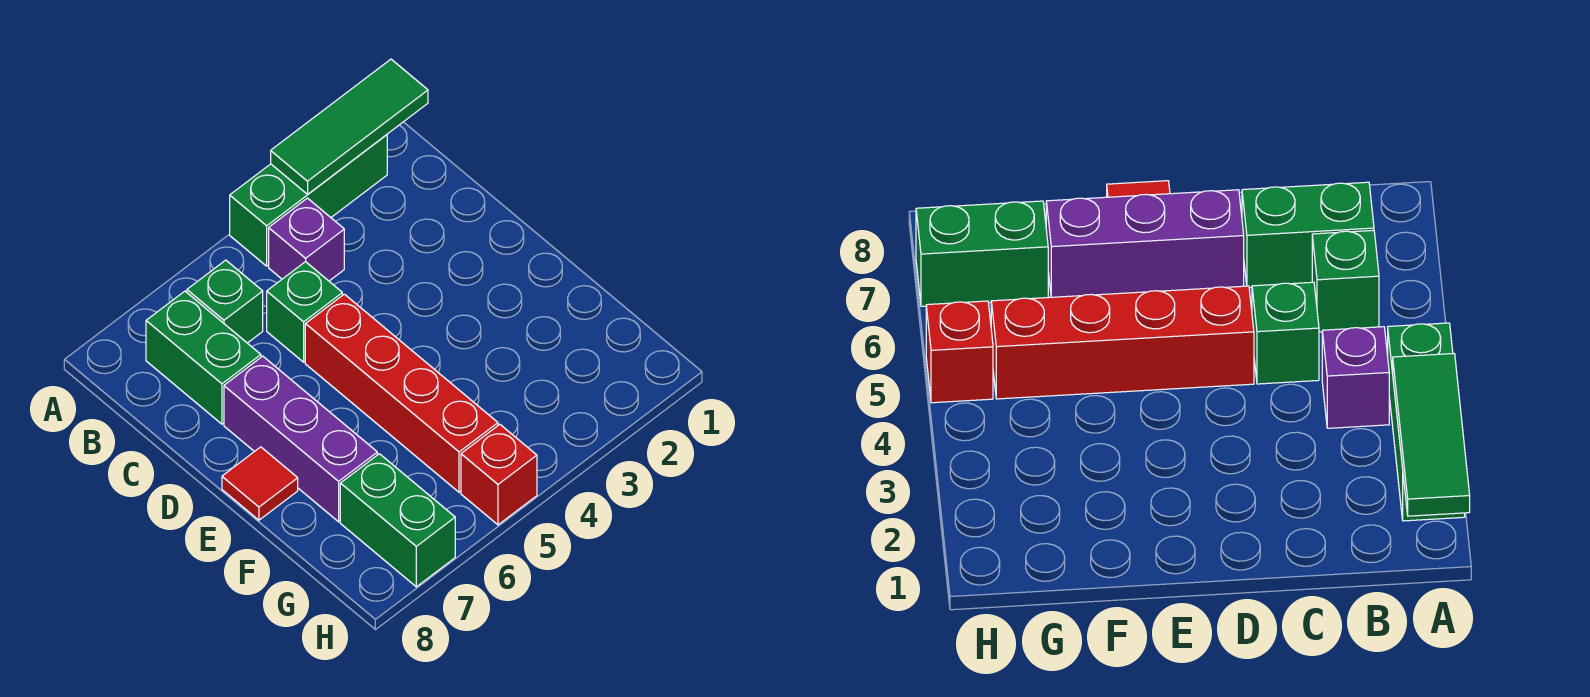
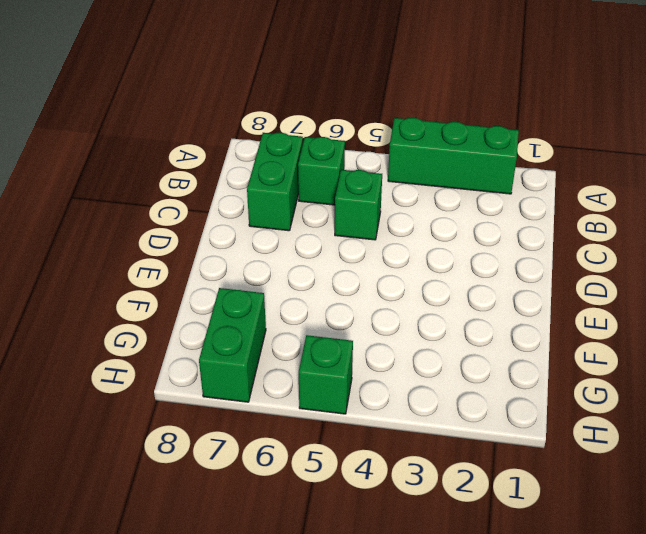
green brick H5 level 1 -> red brick H5 level 1
none -> purple brick B4 level 1
none -> red brick D5:G5 level 1

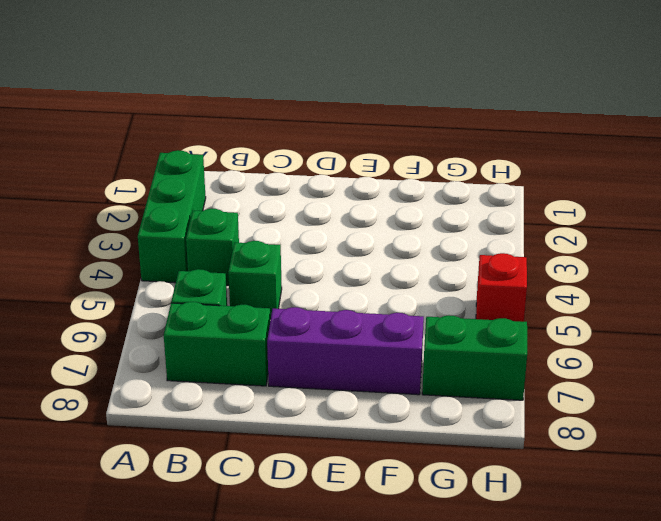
green brick B4 level 1 -> purple brick B4 level 1
none -> red brick D5:G5 level 1
none -> red tile E8 level 1

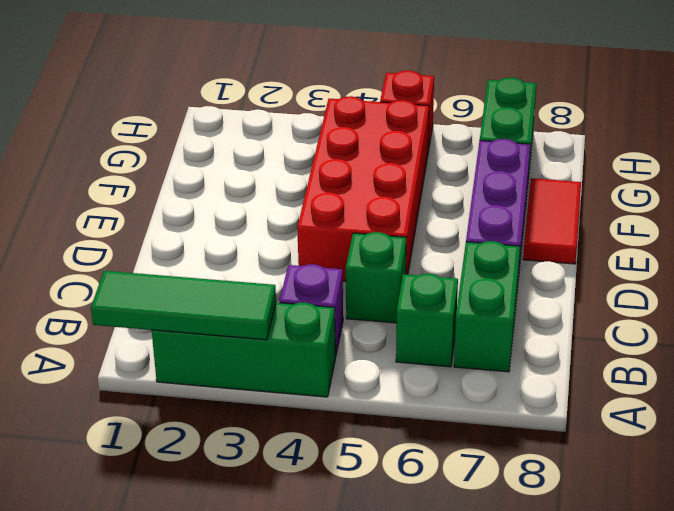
red brick D4:G5 level 1 -> red brick D5:G5 level 1
red tile E8:F8 level 1 -> red tile E8 level 1

